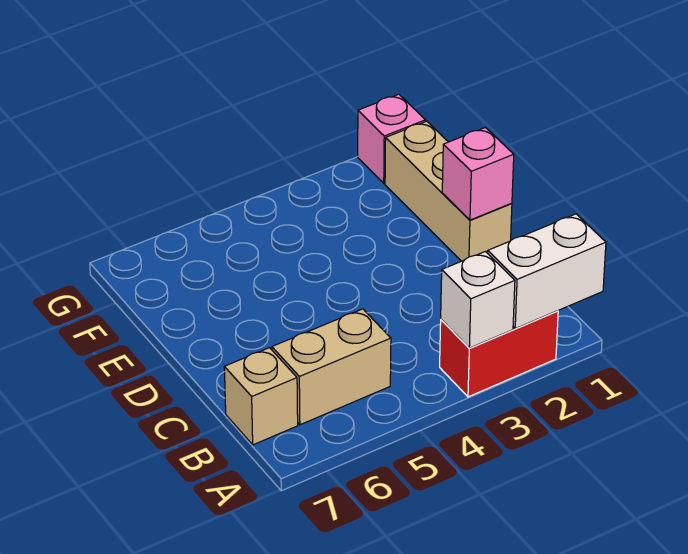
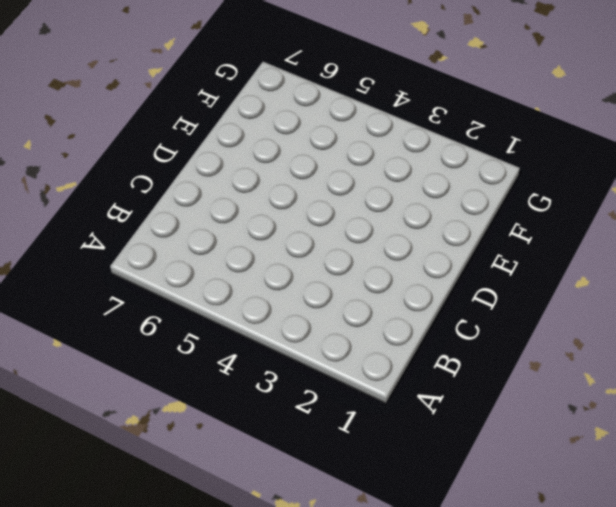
none -> red brick A2:A3 level 1
none -> tan brick B5:B6 level 1

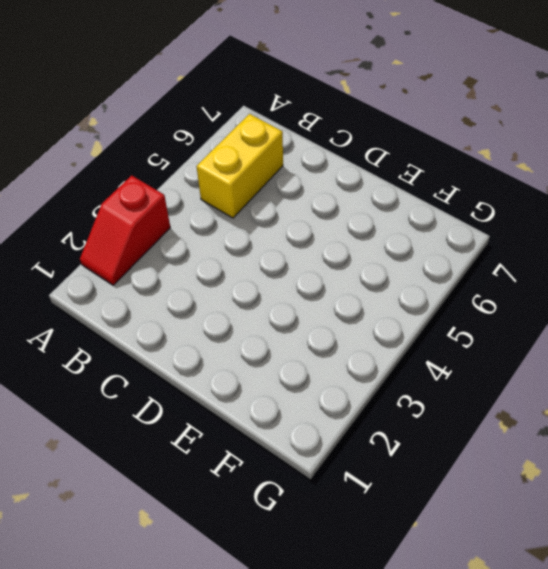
red slope A2:A3 level 1 top 3 -> red brick A2:A3 level 1
yellow brick B5:B6 level 1 -> tan brick B5:B6 level 1
none -> tan brick B7 level 1
none -> tan brick D1:F1 level 1

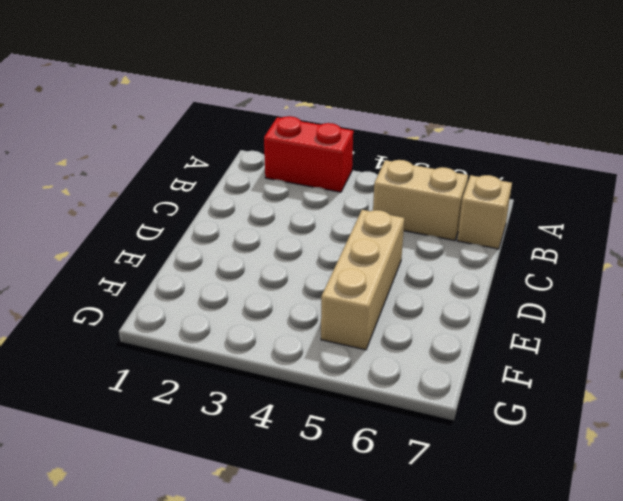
tan brick D5:F5 level 1 -> tan brick D1:F1 level 1
none -> pink brick G1 level 1
none -> white brick A1:A2 level 2

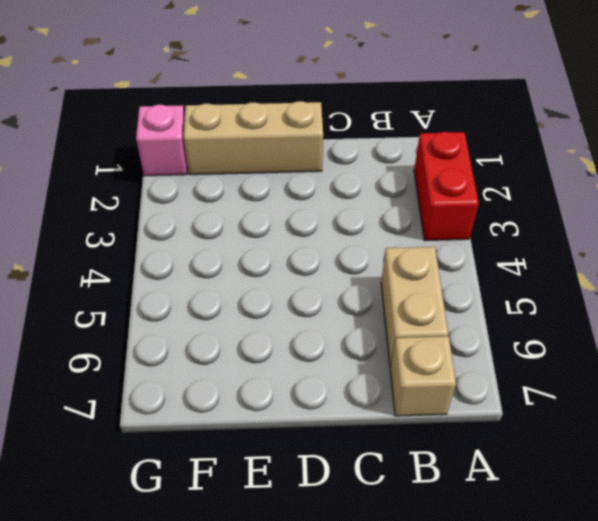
none -> white brick A1:A2 level 2
none -> white brick A3 level 2

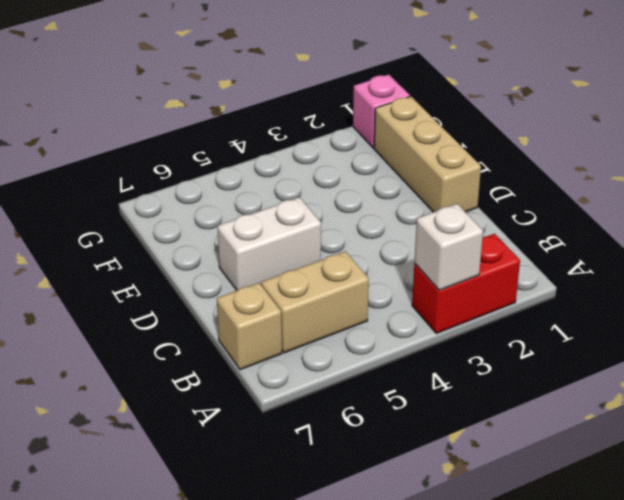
white brick D5:D6 level 1 -> white brick A1:A2 level 2
none -> pink brick D1 level 2

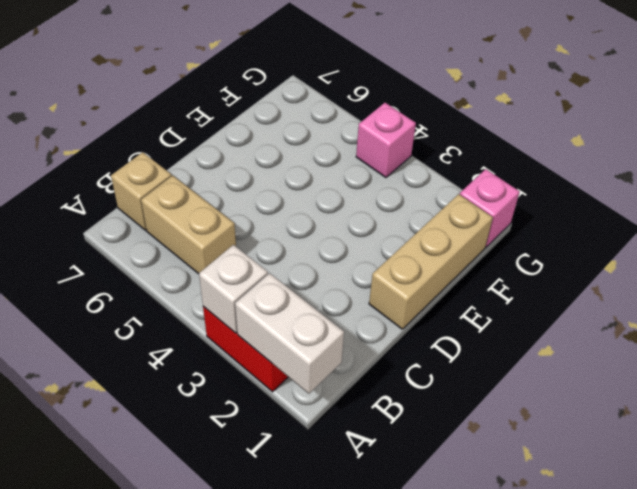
pink brick G4 level 1 -> pink brick D1 level 2

